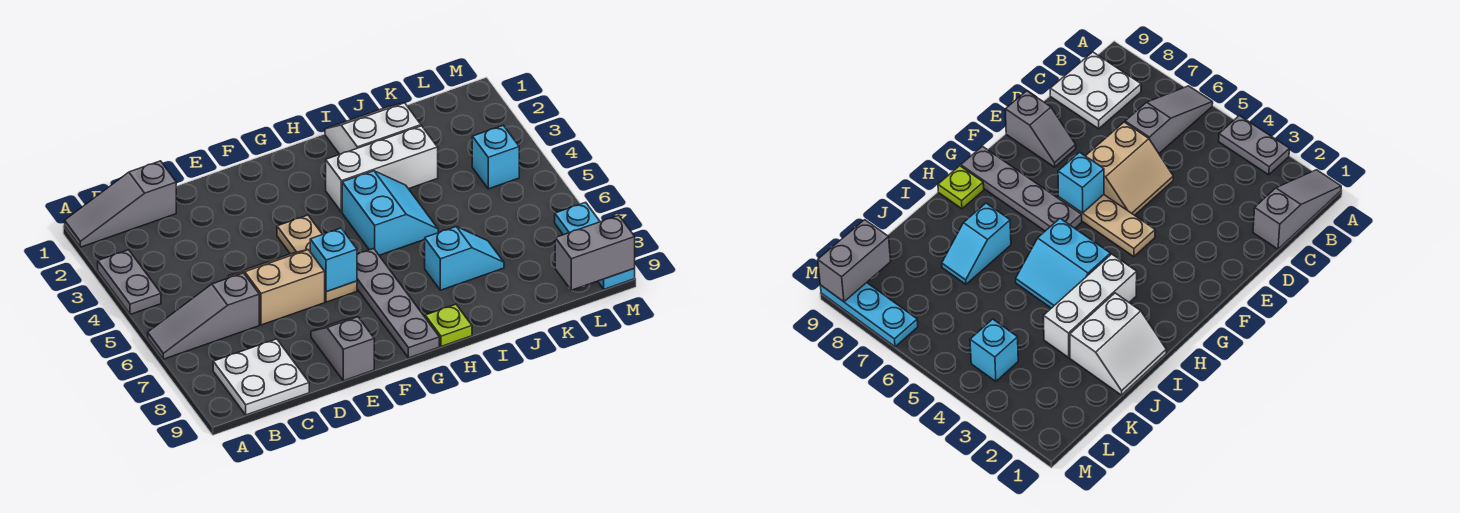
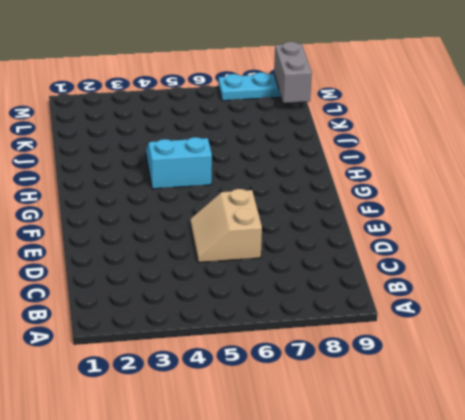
none -> grey slope A1:C1 level 1 top C
none -> grey plate A3:A4 level 1
none -> grey slope A6:C6 level 1 top C

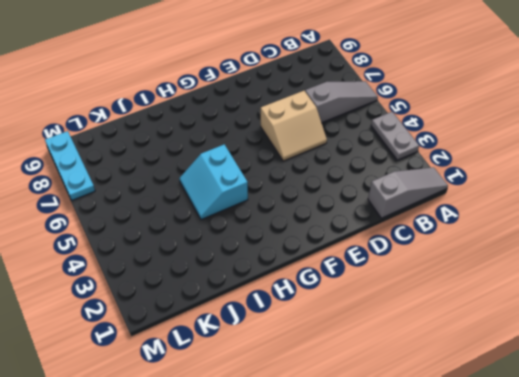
none -> white plate B8:C9 level 1
none -> grey slope E8:E9 level 1 top 9
none -> tan plate F4:F6 level 1

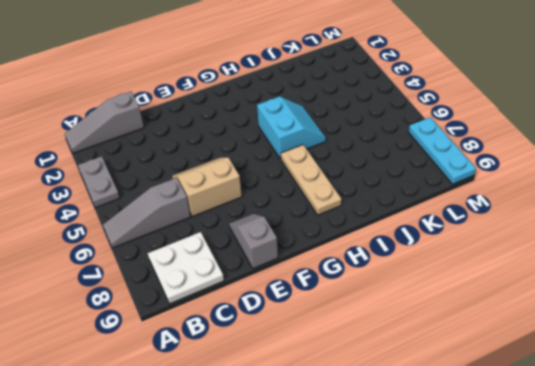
tan plate H6:H8 level 1 -> tan plate F4:F6 level 1
none -> grey plate G6:G9 level 1
none -> white brick H3:J3 level 1
none -> lime plate H9 level 1

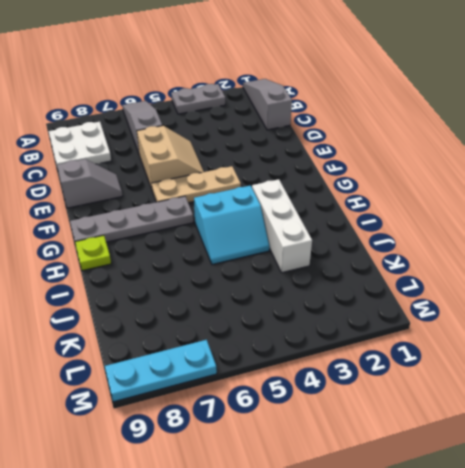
none -> white slope I1:J2 level 1 top 2
none -> cyan slope I7:J7 level 1 top I
none -> cyan brick L4 level 1

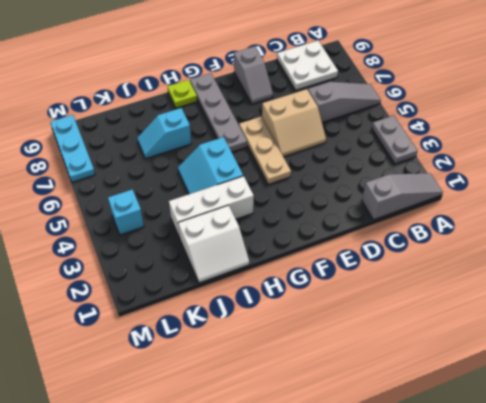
none -> cyan brick F6 level 2
none -> grey brick L9:M9 level 2

